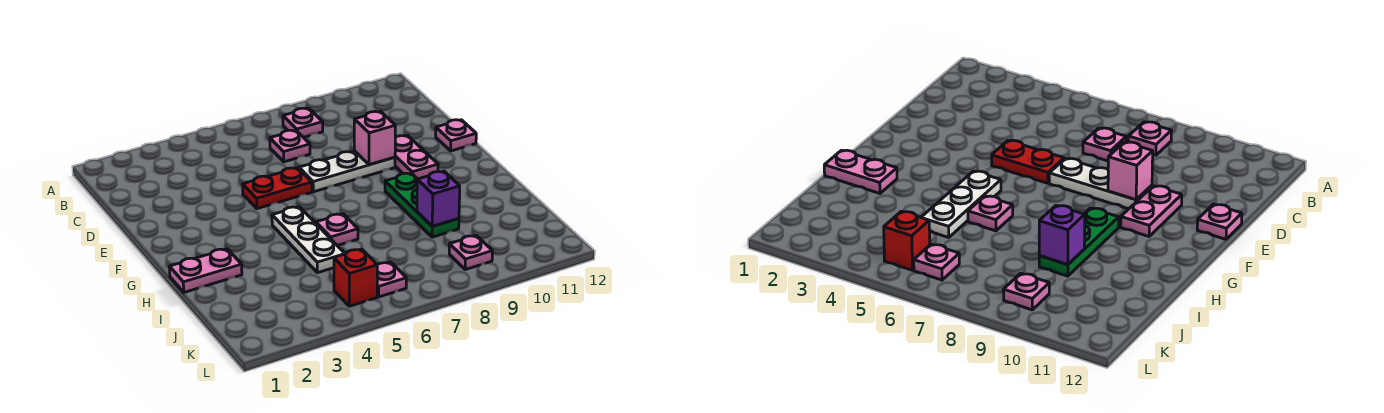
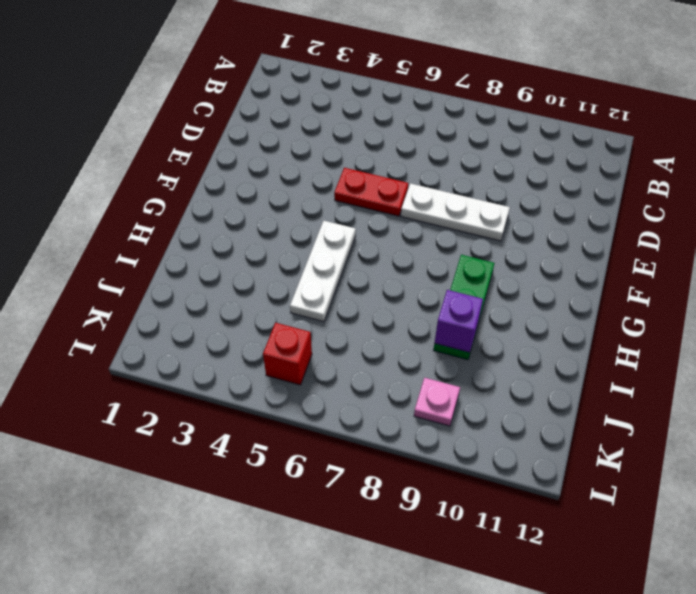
none -> pink plate B8 level 1
none -> pink plate C7 level 1
none -> pink plate E10:F10 level 1

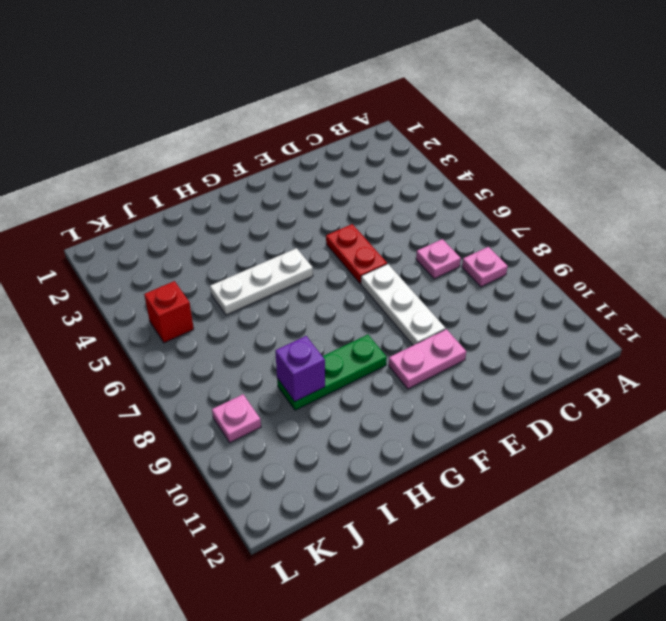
none -> pink plate E12 level 1
none -> pink plate H1:H2 level 1
none -> pink plate H6 level 1

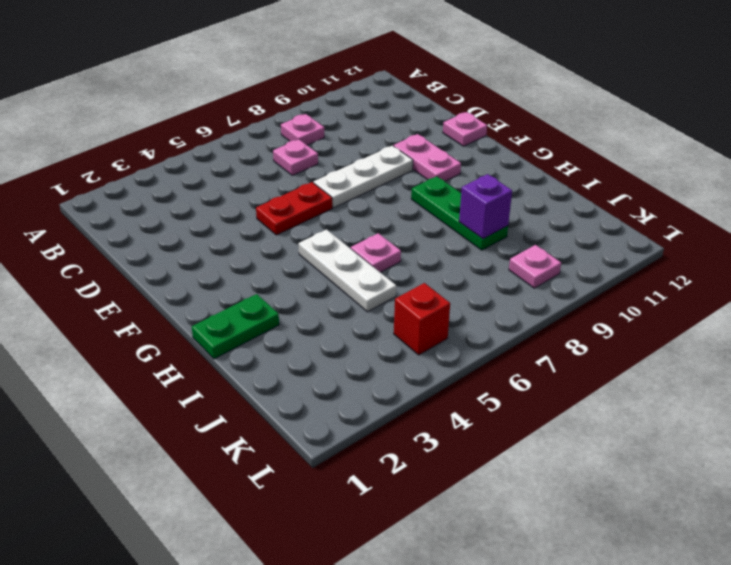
green plate H1:H2 level 1 -> pink plate H1:H2 level 1
none -> pink plate K6 level 1
none -> pink brick E9 level 2

